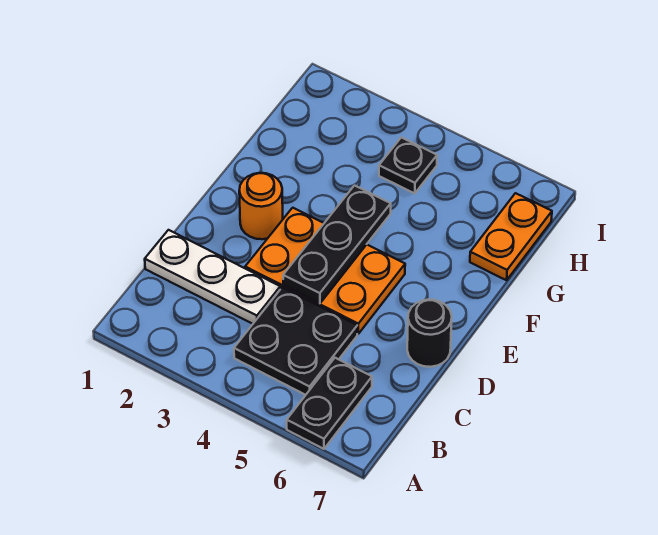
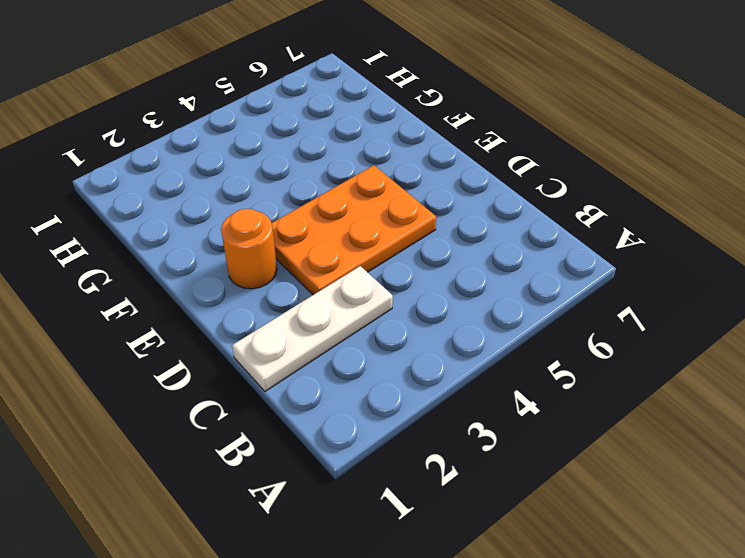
none -> black plate A6:B6 level 1
none -> black plate B4:C5 level 1

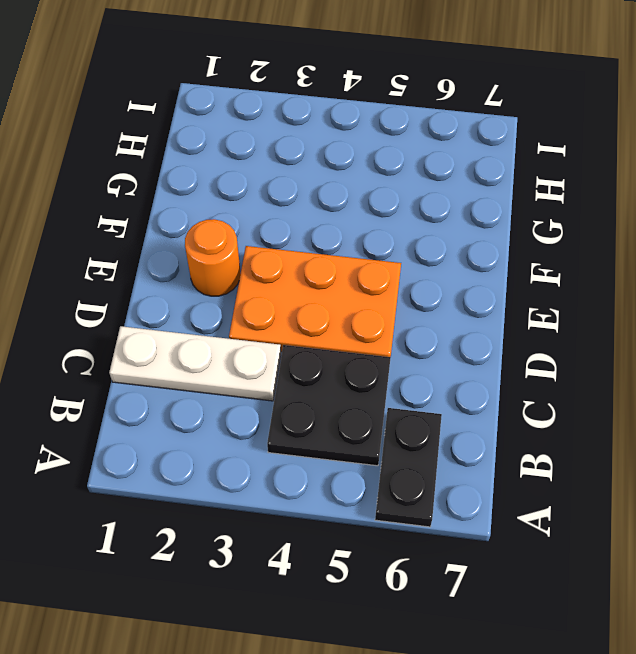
none -> black round brick D7 level 1
none -> orange plate G7:H7 level 1

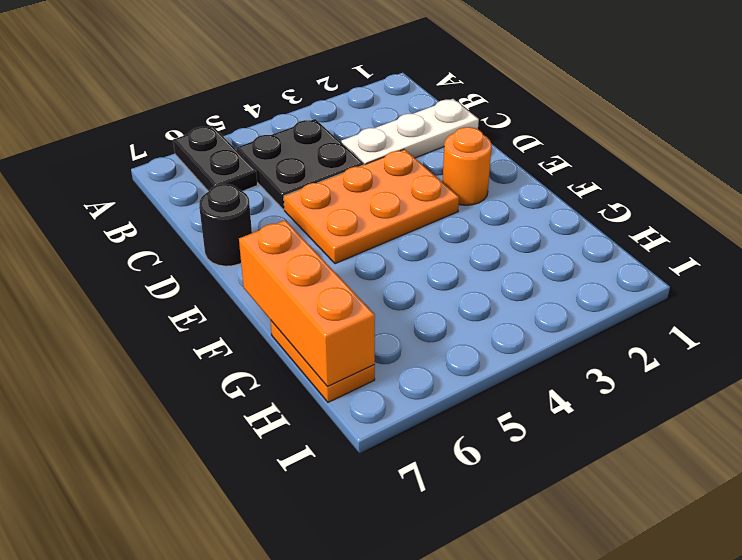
orange brick F7:H7 level 2 -> none
none -> black plate H4 level 1
none -> black plate D4:F4 level 2

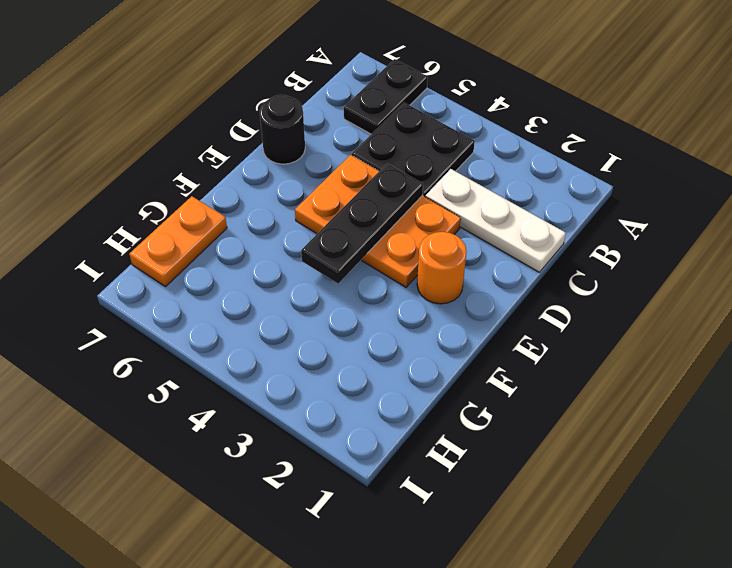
none -> black plate H4 level 1

